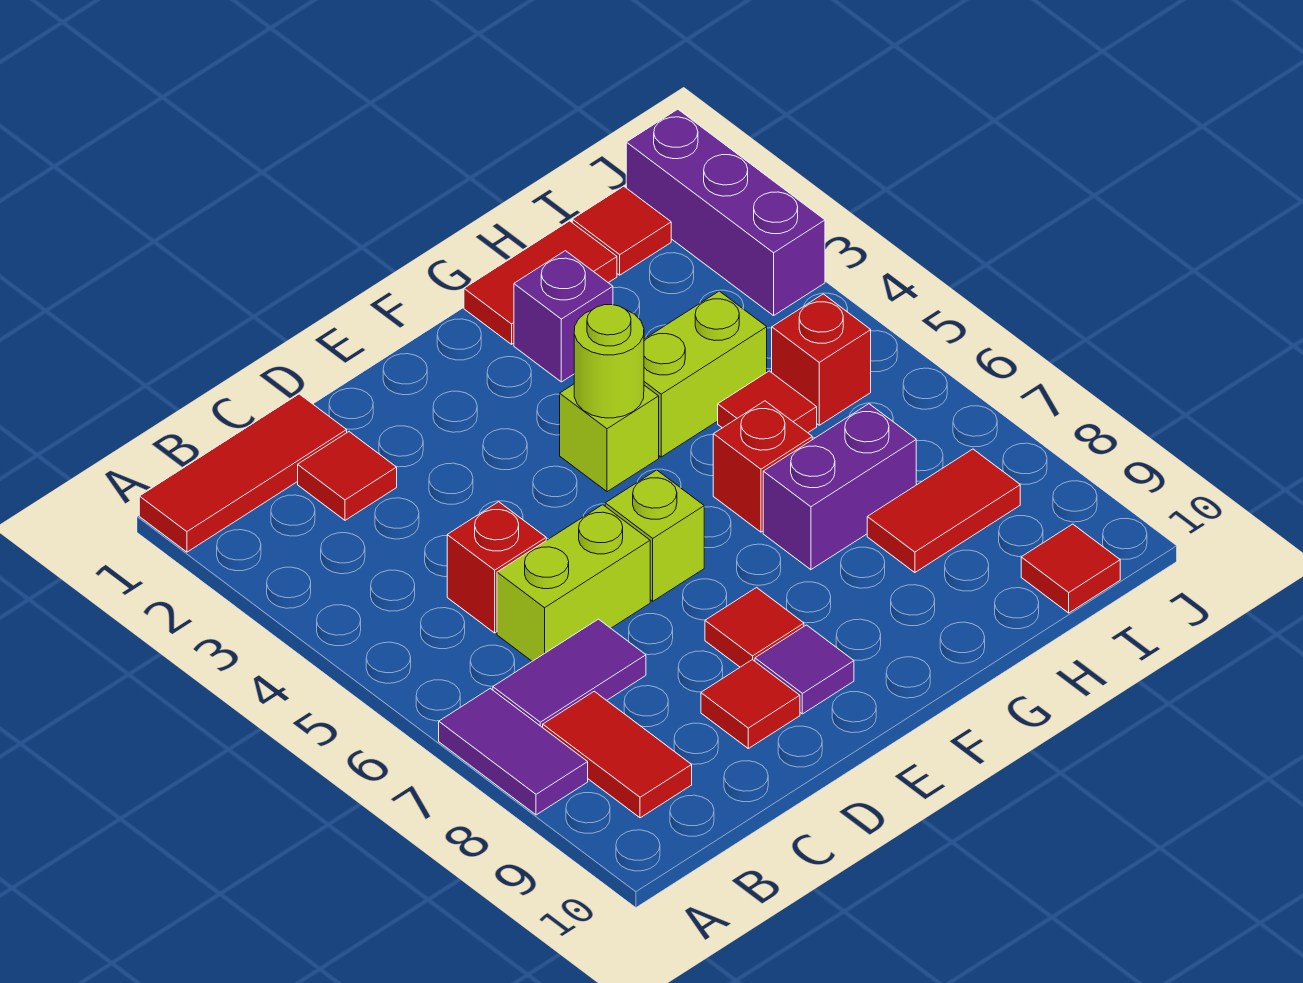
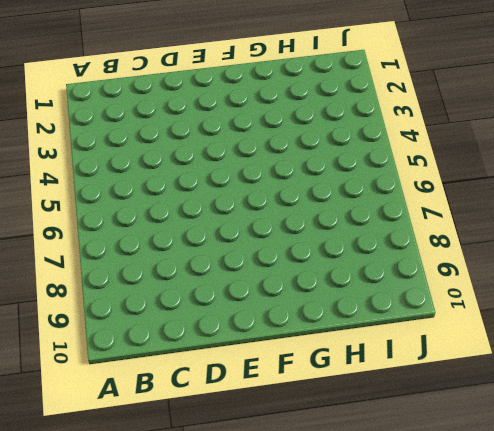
none -> red tile A1:C1 level 1
none -> purple tile A7:A8 level 1
none -> purple tile B7:C7 level 1

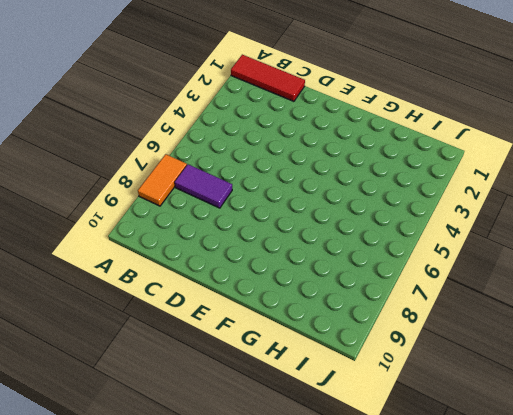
orange tile A7:A8 level 1 -> purple tile A7:A8 level 1
none -> red tile B8:B9 level 1
none -> red tile C2 level 1
none -> red brick C5 level 1

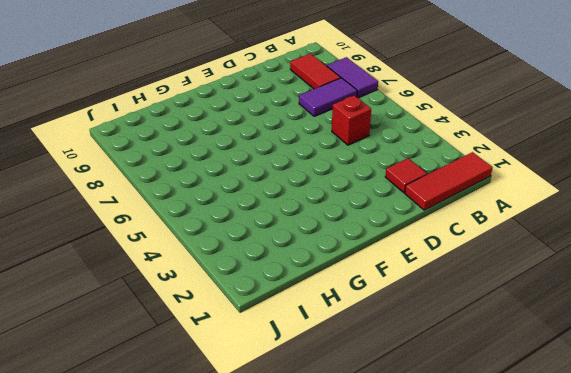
none -> lime brick C6:D6 level 1
none -> red tile D9 level 1
none -> lime brick E6 level 1

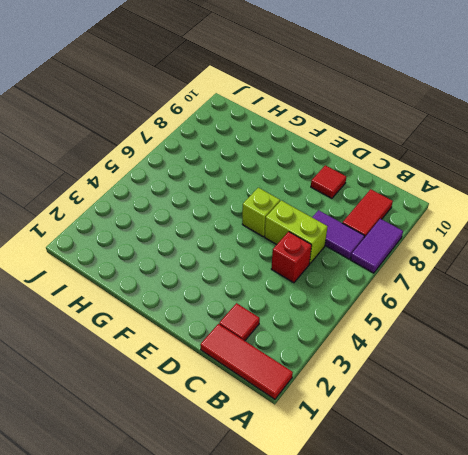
none -> red tile E8 level 1
none -> purple tile E9 level 1
none -> lime brick F4 level 1

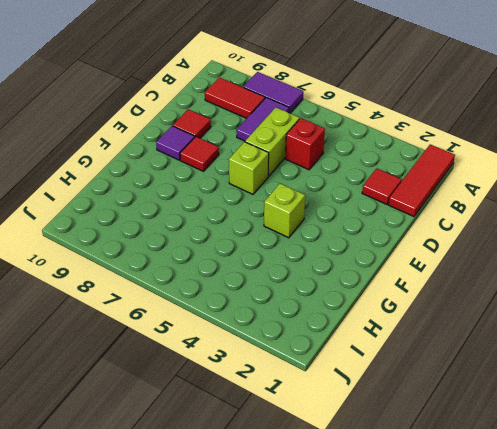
none -> red tile G1:H1 level 1
none -> purple brick G2 level 1
none -> lime brick G4:H4 level 1

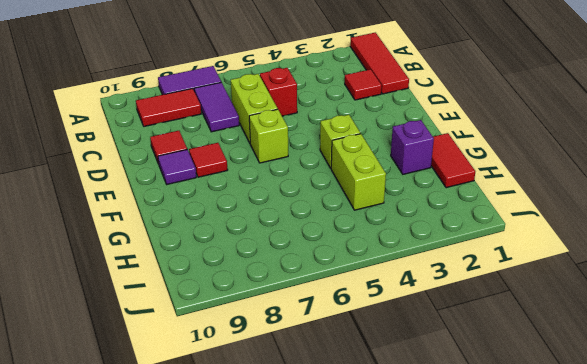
none -> red brick G6 level 1
none -> purple brick G7:H7 level 1
none -> red tile H5 level 1

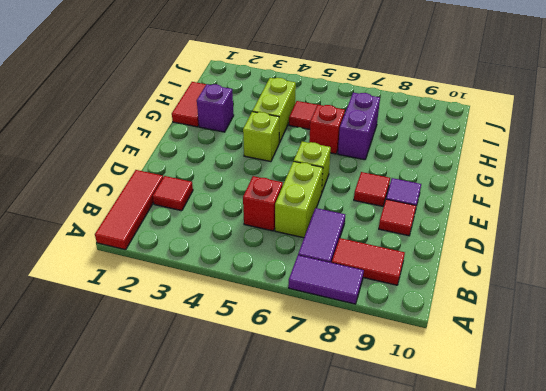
none -> red tile H8:I8 level 1
none -> red tile I1 level 1
none -> red brick I5 level 1

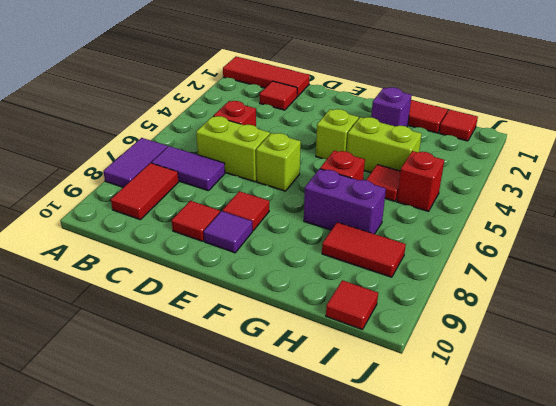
none -> purple brick J1:J3 level 1
none -> lime round brick F4 level 2

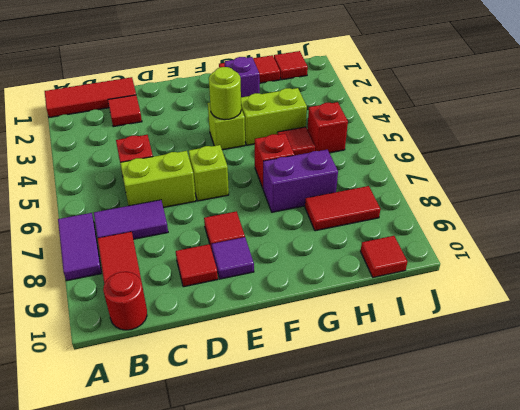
red round brick B10 level 1 -> none
none -> purple brick J1:J3 level 1

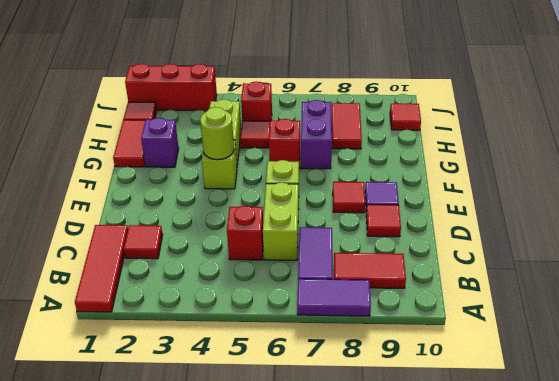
red brick J1:J3 level 1 -> purple brick J1:J3 level 1

